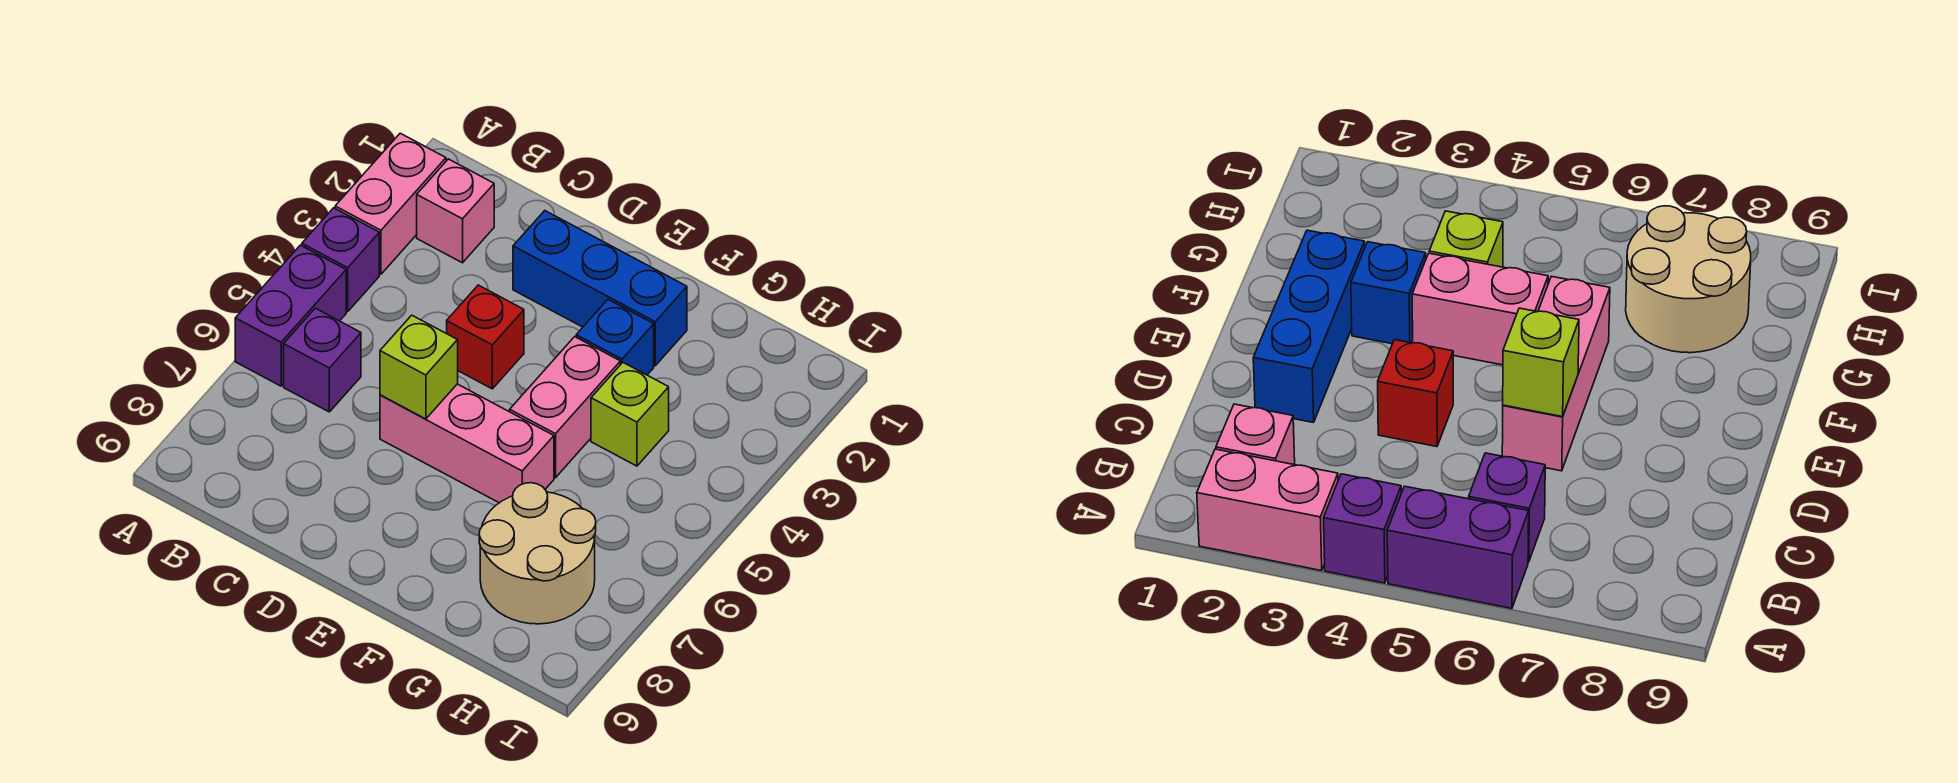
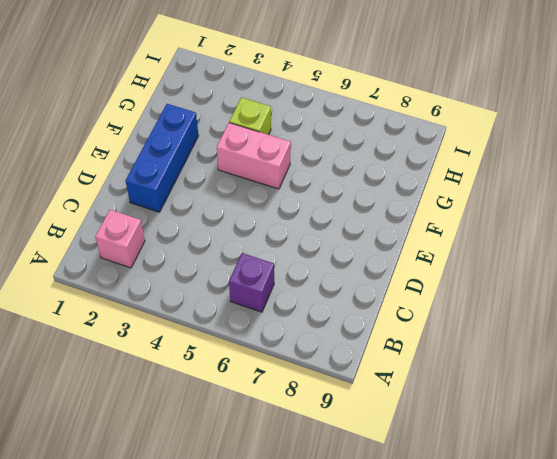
none -> pink brick A2:A3 level 1
none -> purple brick A4 level 1
none -> purple brick A5:A6 level 1

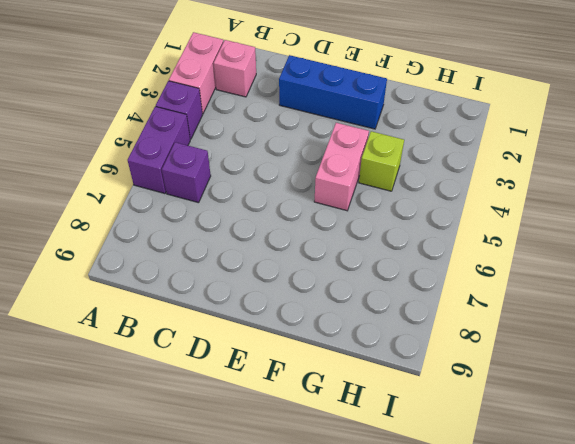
none -> red brick D4 level 1
none -> pink brick D6:F6 level 1
none -> blue brick F3 level 1

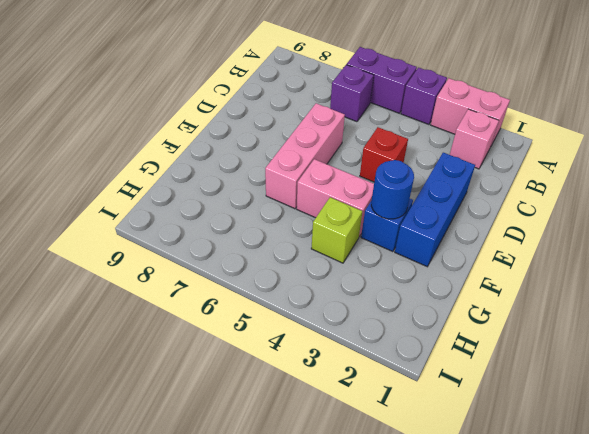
blue round brick F3 level 2 -> none
none -> tan round brick G7:H8 level 1
none -> lime brick D6 level 2

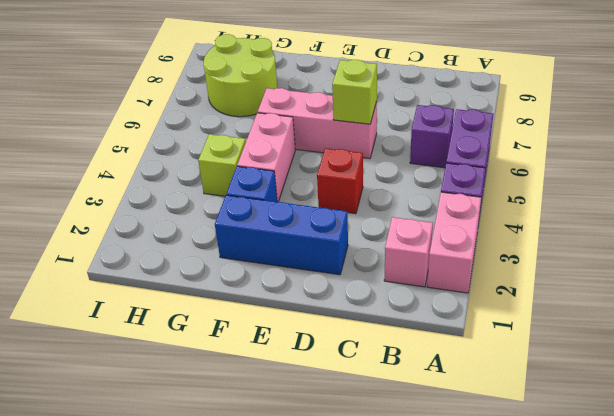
lime round brick G7:H8 level 1 -> tan round brick G7:H8 level 1

